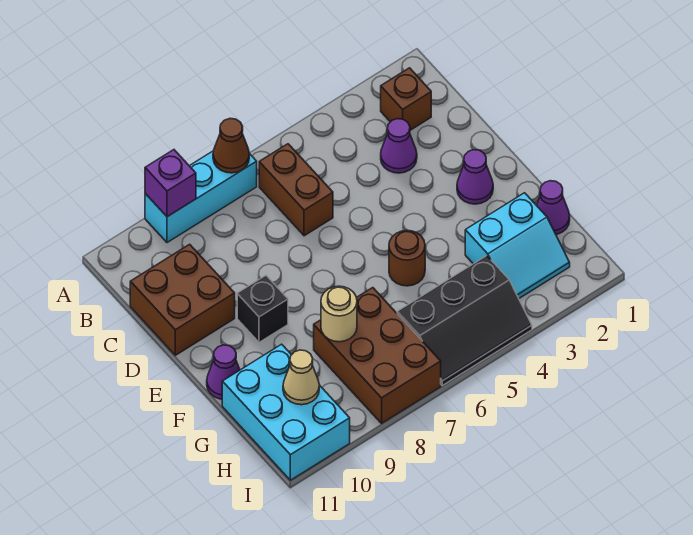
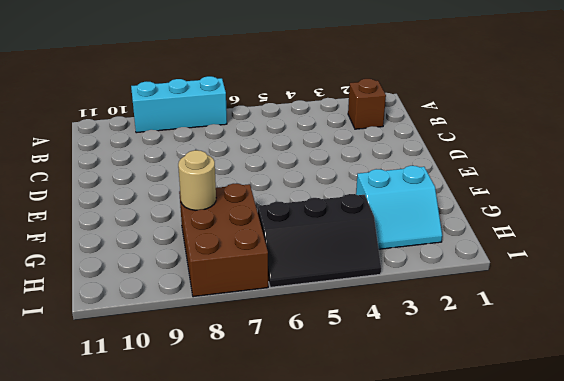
none -> brown brick B6:C6 level 1
none -> purple cone C3 level 1
none -> brown brick C10:D11 level 1

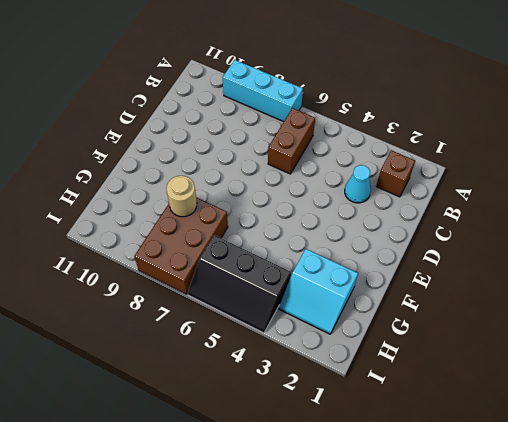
cyan cone C3 level 1 -> purple cone C3 level 1
none -> brown brick C10:D11 level 1
none -> purple cone E2 level 1
none -> black brick E9 level 1

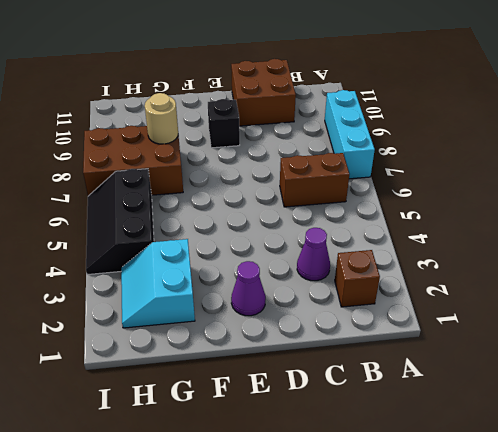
none -> brown round brick F5 level 1
none -> purple cone F11 level 1
none -> purple cone G1 level 1

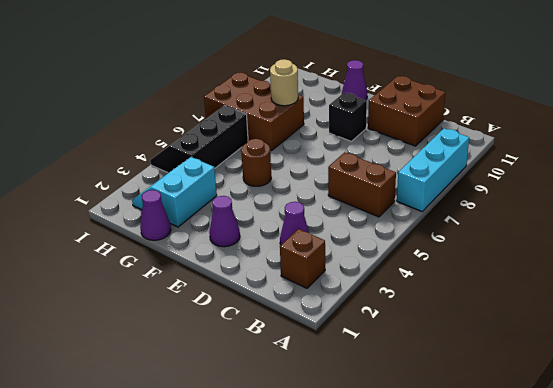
none -> cyan brick G10:I11 level 1
none -> brown cone A7 level 2
none -> purple brick A9 level 2

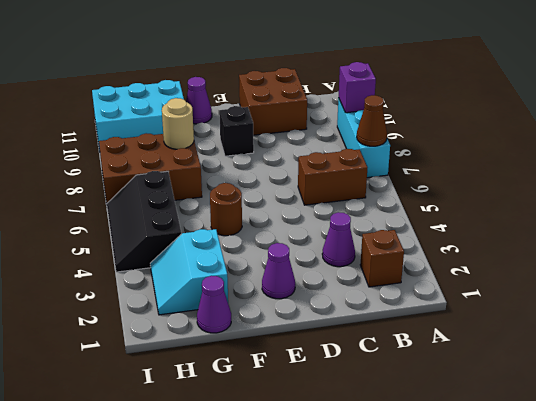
none -> tan cone H10 level 2

